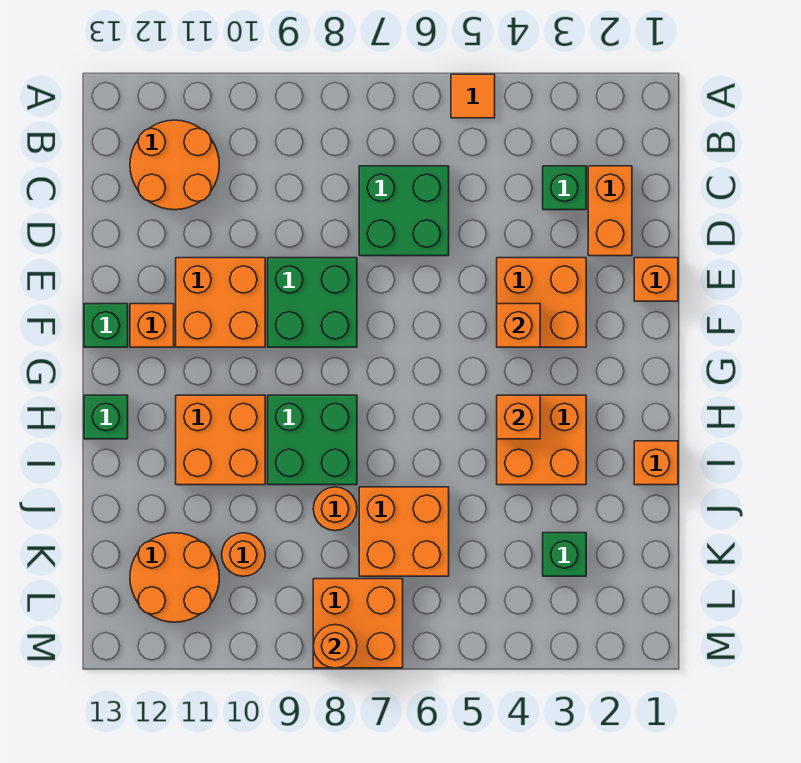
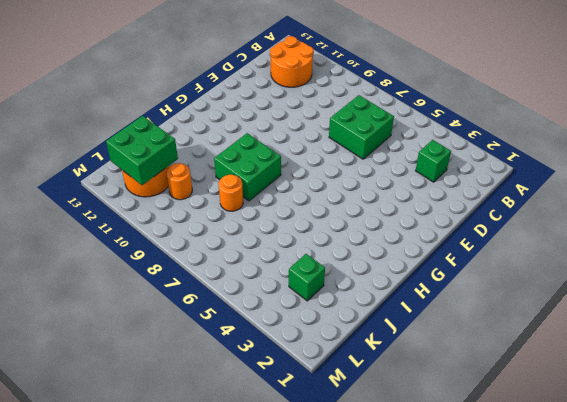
green brick K11:L12 level 2 -> green brick E8:F9 level 1
none -> orange tile A5 level 1
none -> orange brick C2:D2 level 1
none -> orange brick E1 level 1

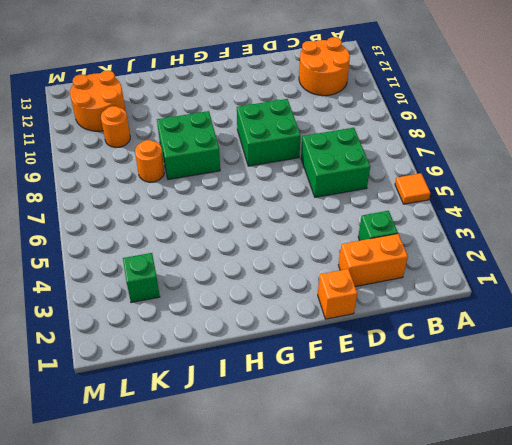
none -> orange brick E3:F4 level 1
none -> orange brick E10:F11 level 1
none -> orange brick F12 level 1

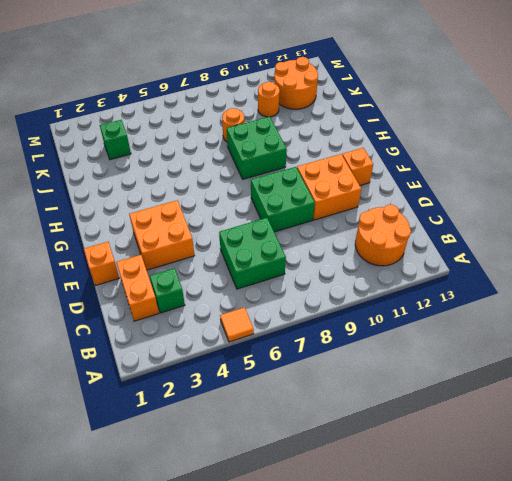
none -> green brick F13 level 1
none -> orange brick H3:I4 level 1
none -> orange brick H10:I11 level 1

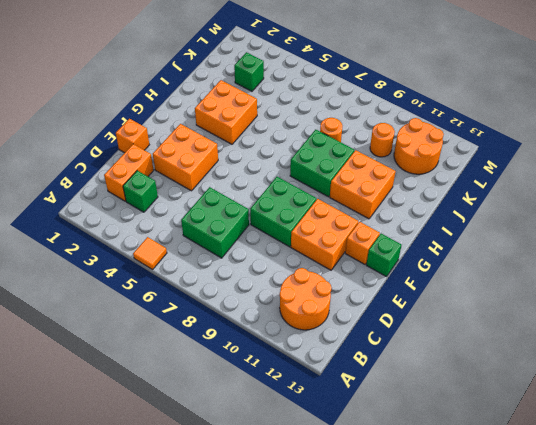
none -> green brick H13 level 1
none -> orange brick I1 level 1
none -> orange brick J6:K7 level 1

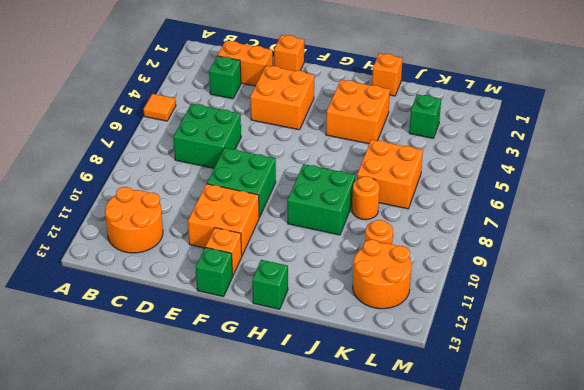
none -> orange brick H10:I11 level 1
none -> orange brick L7:M8 level 1
none -> orange brick F4 level 2

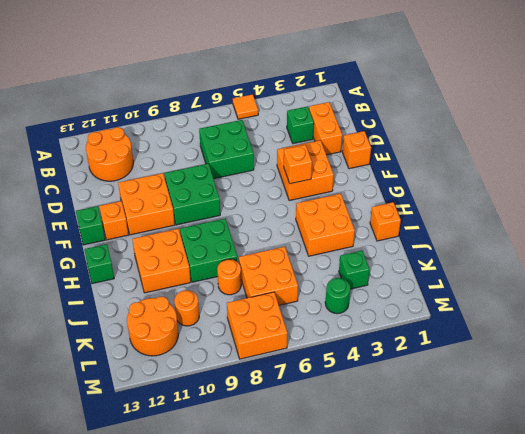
green round brick L4 level 1 -> none
none -> orange brick H4 level 2
none -> orange round brick M8 level 2

